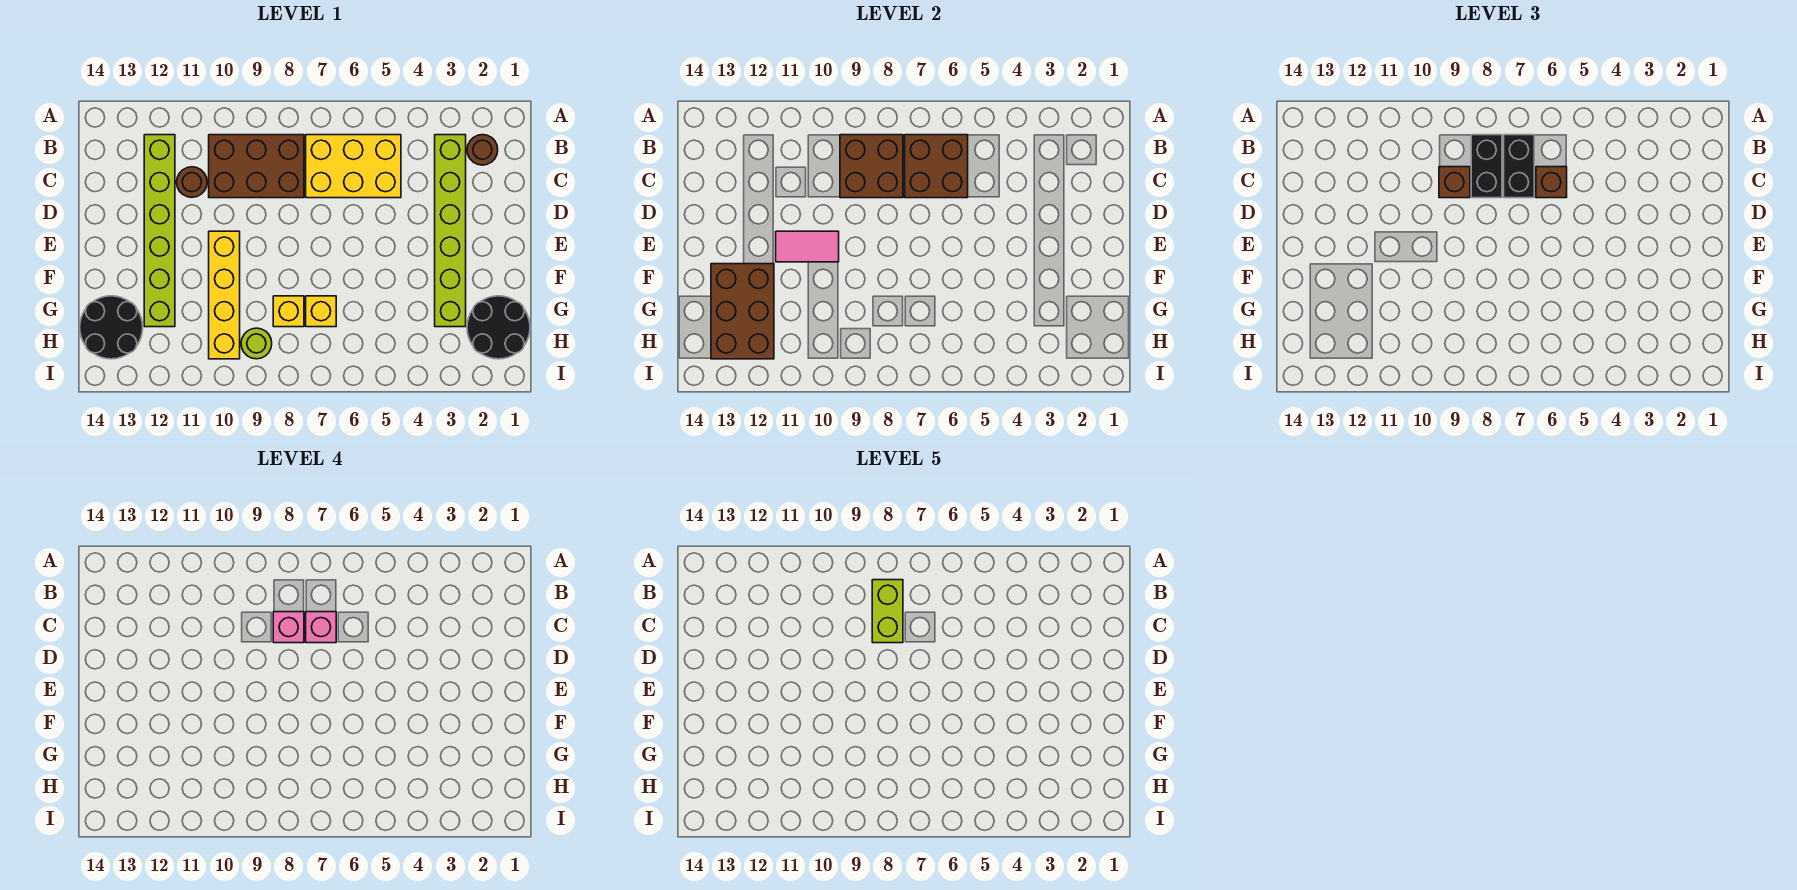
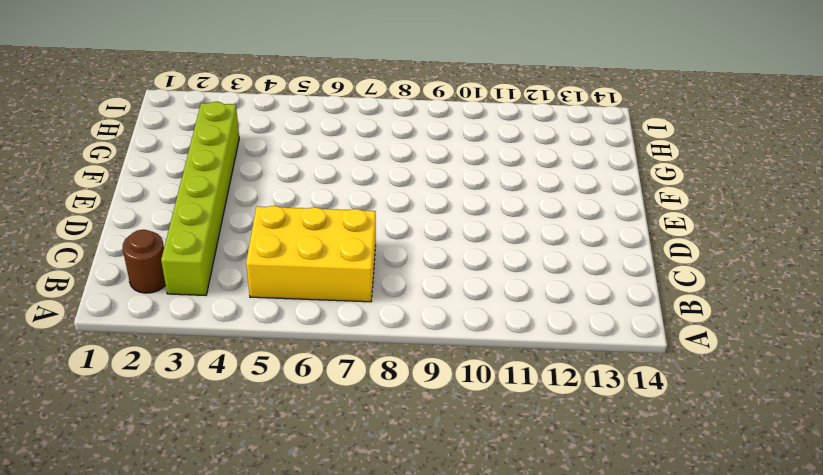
none -> brown brick B8:C10 level 1
none -> lime brick B12:G12 level 1
none -> brown round brick C11 level 1

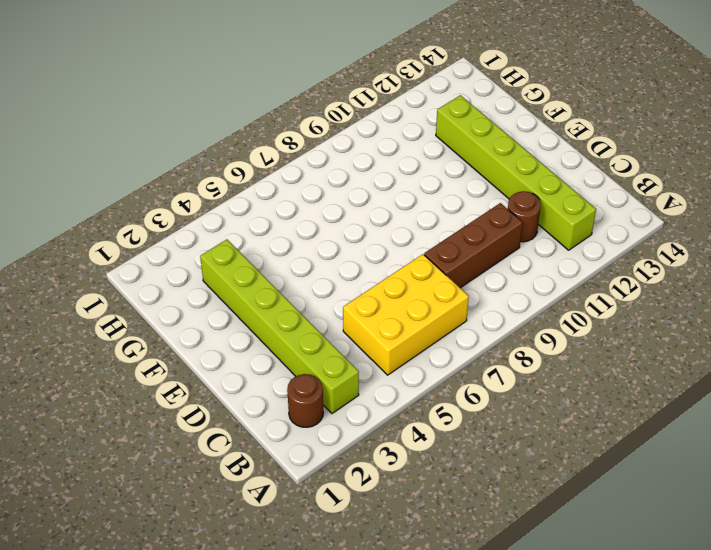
brown brick C8:C10 level 1 -> brown brick B8:C10 level 1
none -> yellow brick E10:H10 level 1
none -> black round brick G1:H2 level 1
none -> yellow brick G7 level 1

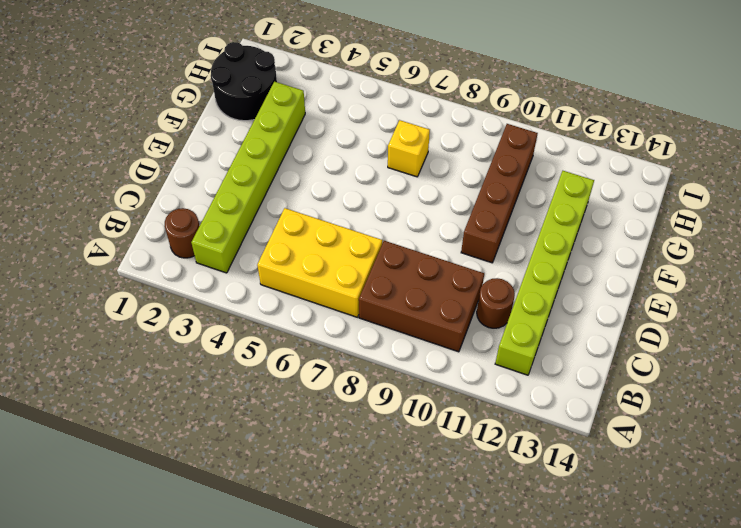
brown brick E10:H10 level 1 -> yellow brick E10:H10 level 1
none -> yellow brick G8 level 1
none -> black round brick G13:H14 level 1
none -> lime round brick H9 level 1

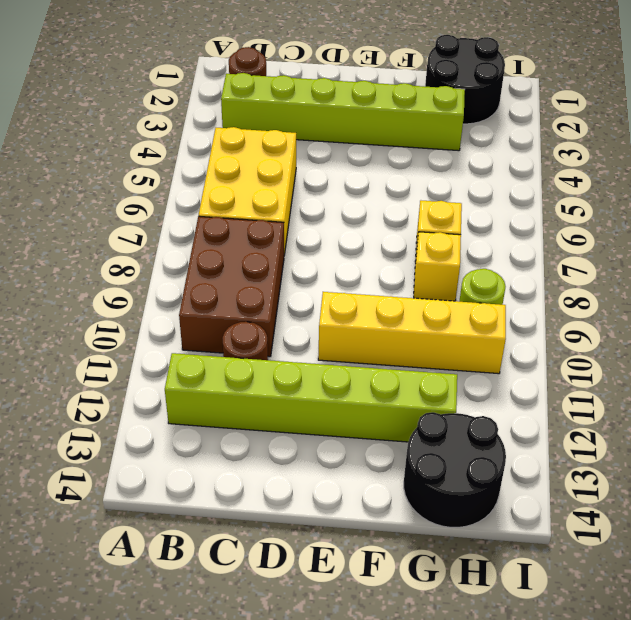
none -> brown brick B6:C7 level 2
none -> brown brick B8:C9 level 2
none -> pink tile E10:E11 level 2

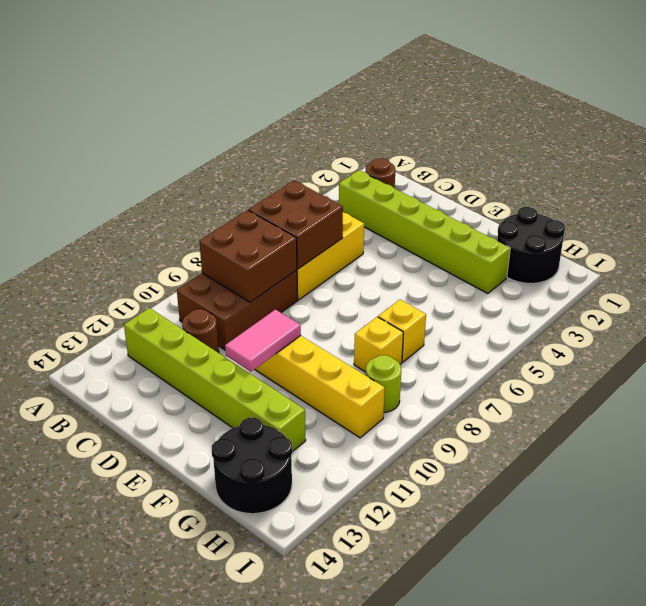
none -> brown brick F12:H13 level 2
none -> black brick B7:C7 level 3
none -> black brick B8:C8 level 3

